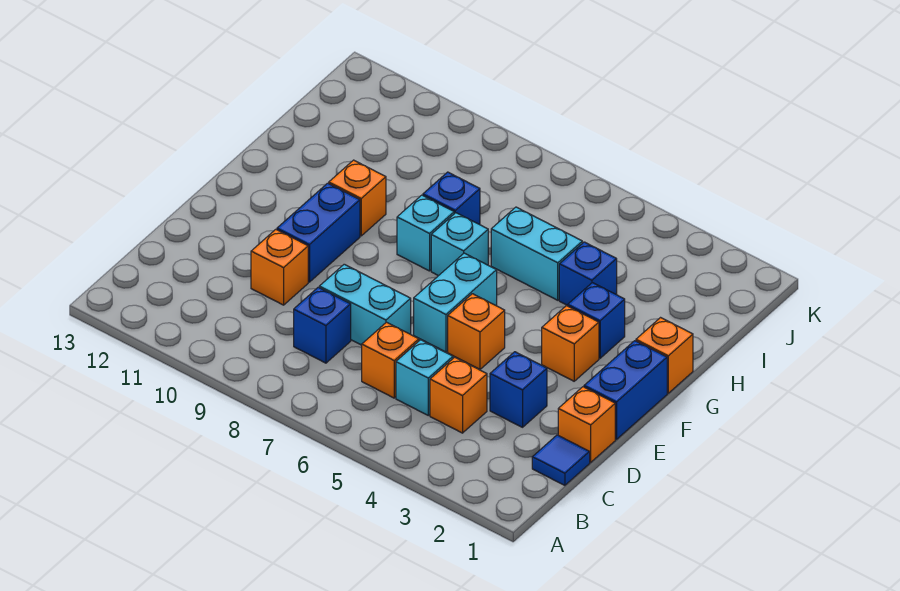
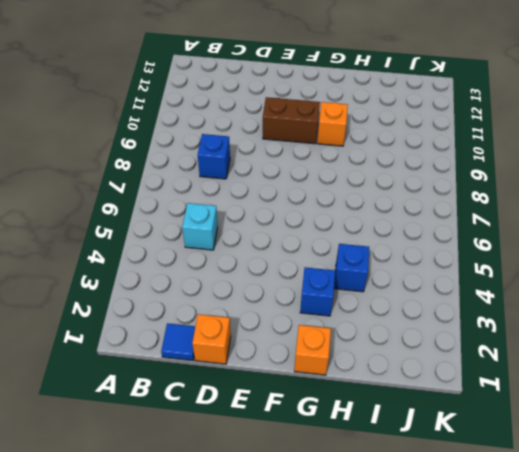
brown brick E10:F10 level 1 -> blue brick E10:F10 level 1
none -> orange brick C4 level 1
none -> orange brick C6 level 1
none -> blue brick D3 level 1

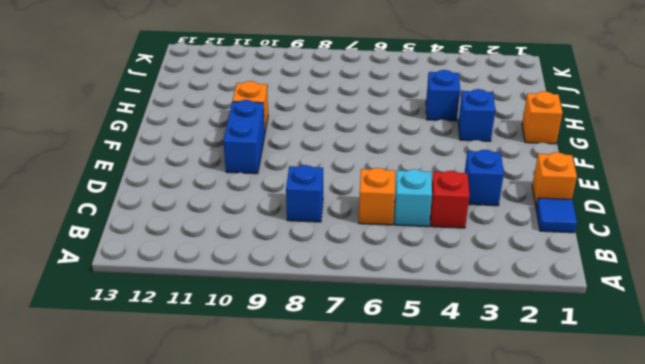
red brick C4 level 1 -> orange brick C4 level 1
none -> cyan brick D7:D8 level 1
none -> orange brick D10 level 1
none -> blue brick E1:F1 level 1

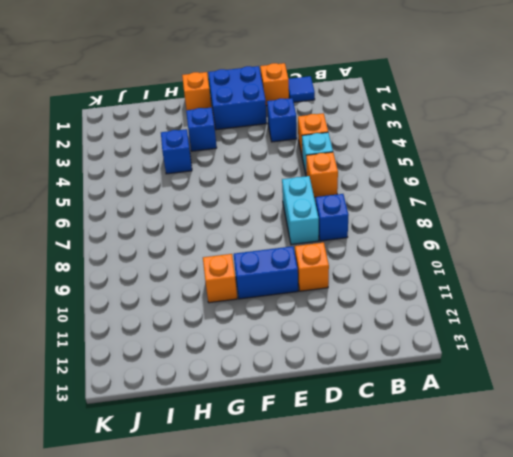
blue brick E1:F2 level 1 -> blue brick E1:F1 level 1
none -> orange brick E5 level 1
none -> cyan brick E6:F6 level 1
none -> orange brick F3 level 1

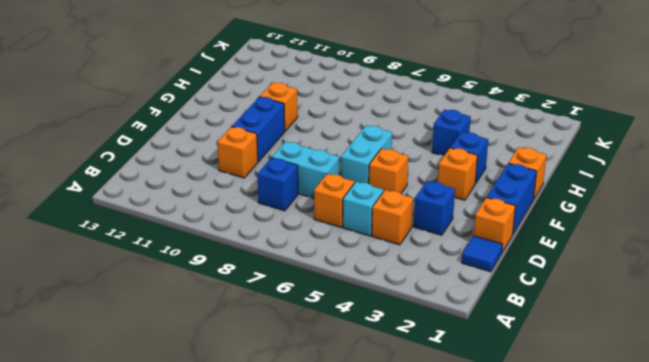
none -> cyan brick G7 level 1
none -> cyan brick G8 level 1
none -> cyan brick H5:H6 level 1

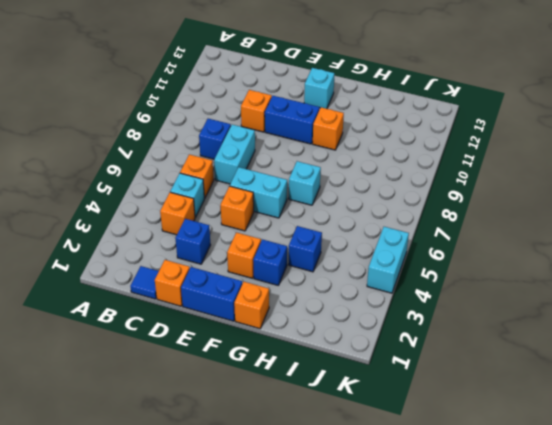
cyan brick F12 level 1 -> cyan brick G8 level 1
cyan brick K4:K5 level 1 -> cyan brick H5:H6 level 1
none -> blue brick H8 level 1

